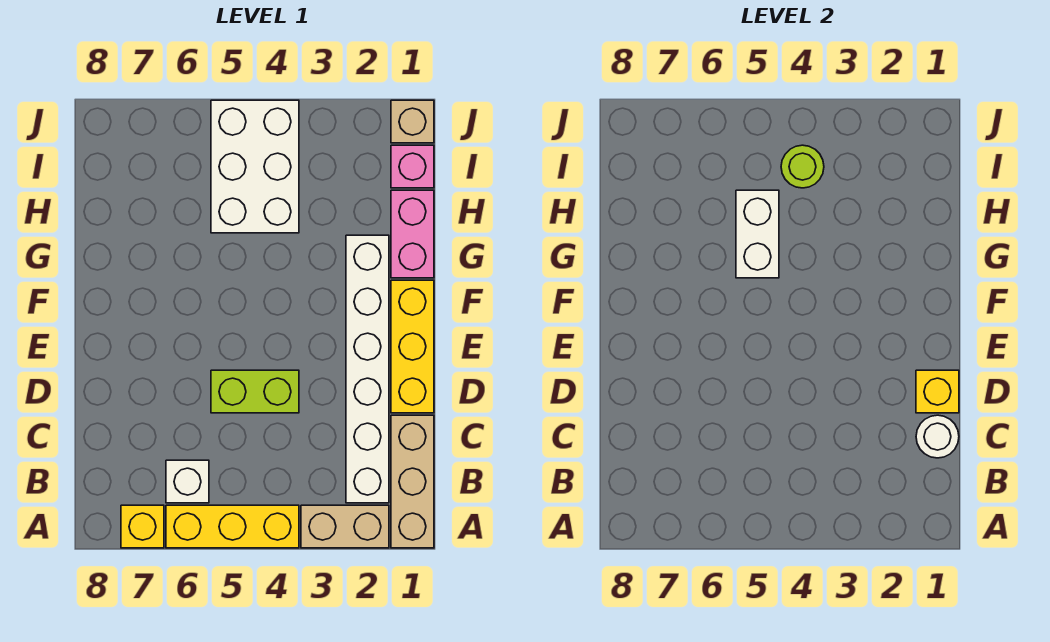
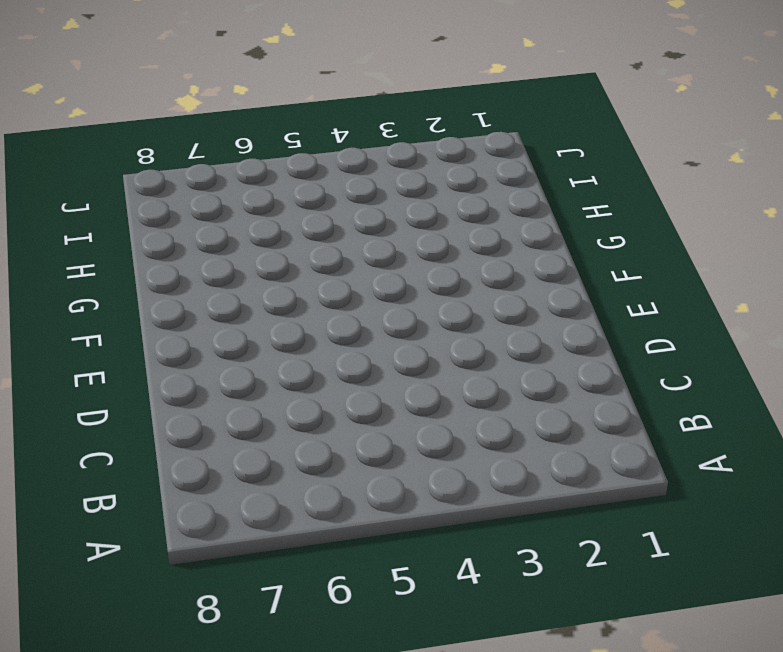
none -> tan brick A1:C1 level 1
none -> tan brick A2:A3 level 1
none -> yellow brick A4:A6 level 1

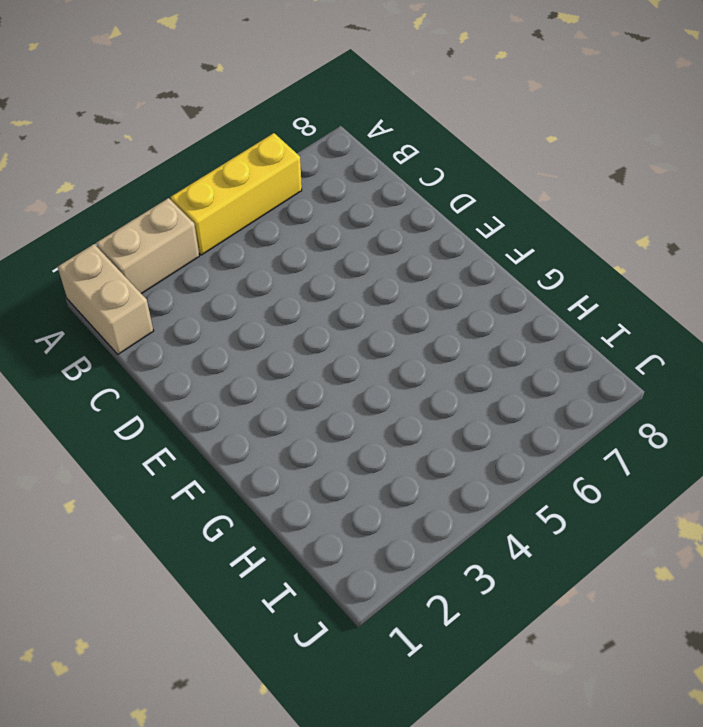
tan brick A1:B1 level 1 -> tan brick A1:C1 level 1
none -> yellow brick A7 level 1
none -> white brick B2:G2 level 1
none -> white brick B6 level 1

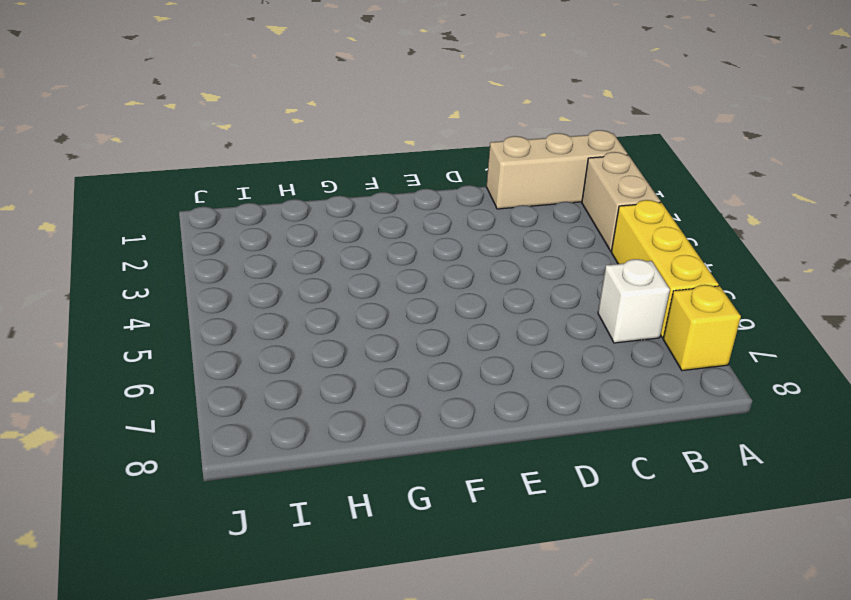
none -> white brick B2:G2 level 1
none -> yellow brick D1:F1 level 1
none -> lime brick D4:D5 level 1

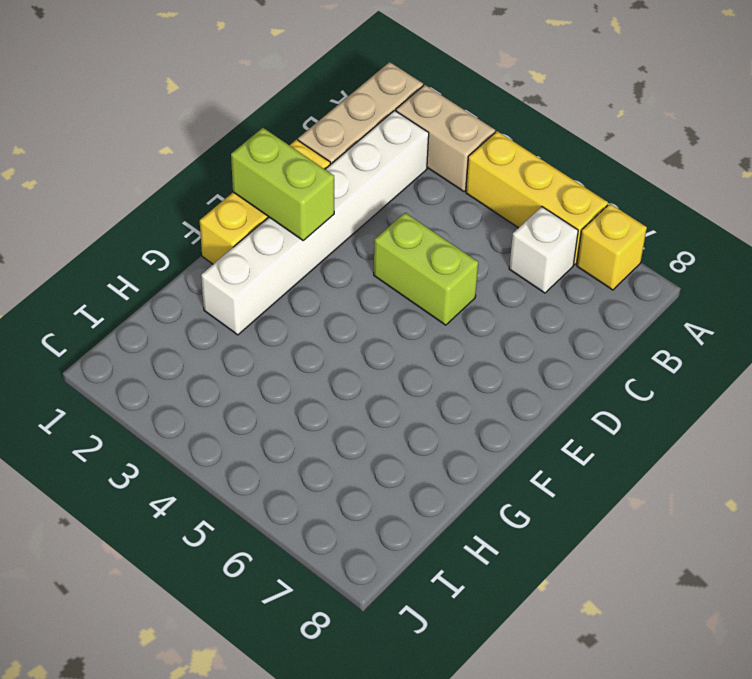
lime brick E1:E2 level 2 -> none
none -> pink brick G1:H1 level 1
none -> white brick H4:J5 level 1
none -> pink brick I1 level 1

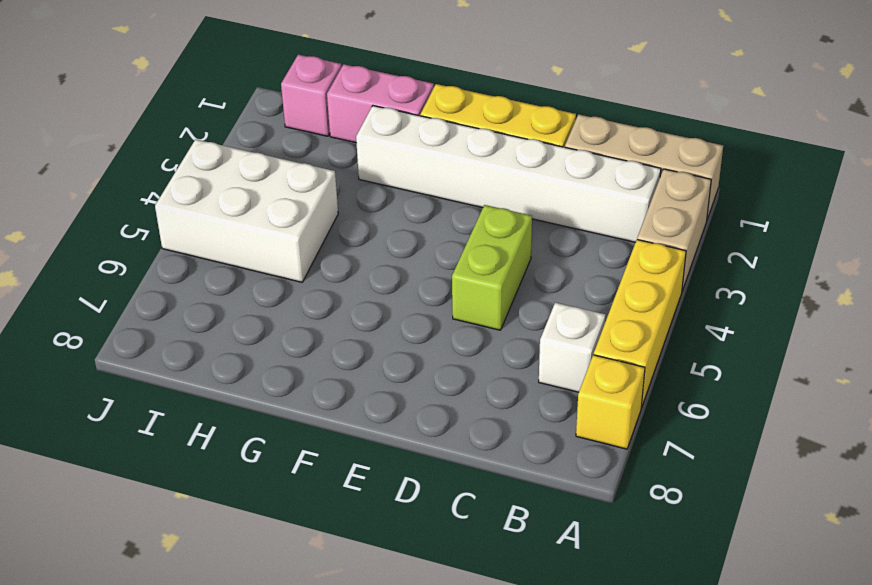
none -> tan brick J1 level 1
none -> white round brick C1 level 2
none -> yellow brick D1 level 2

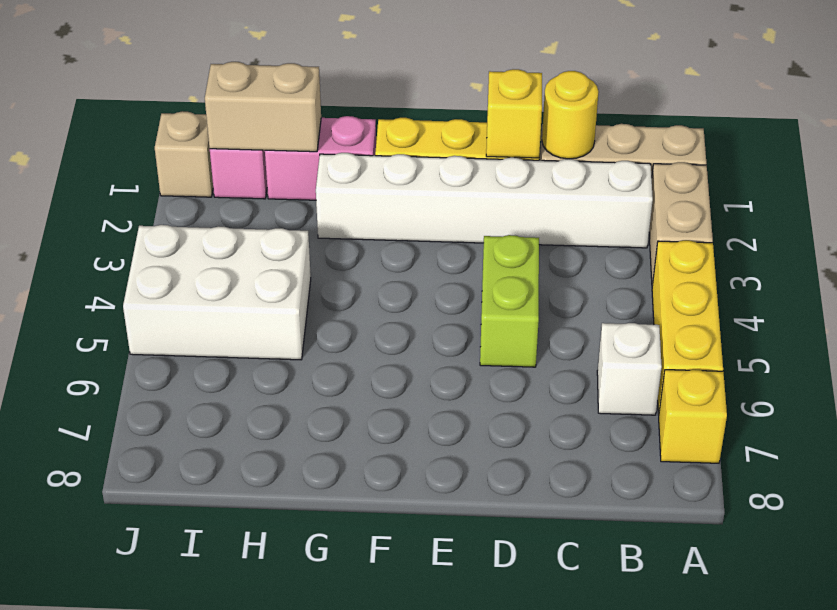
yellow round brick C1 level 2 -> white round brick C1 level 2
tan brick H1:I1 level 2 -> none
none -> white brick G5:H5 level 2
none -> lime round brick I4 level 2

